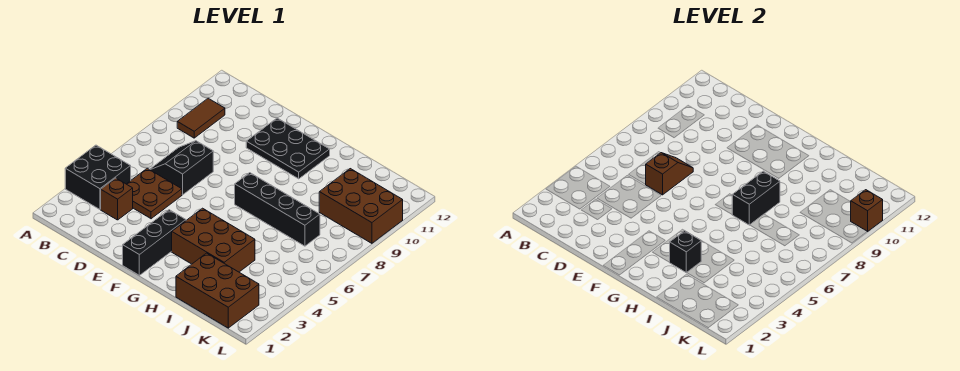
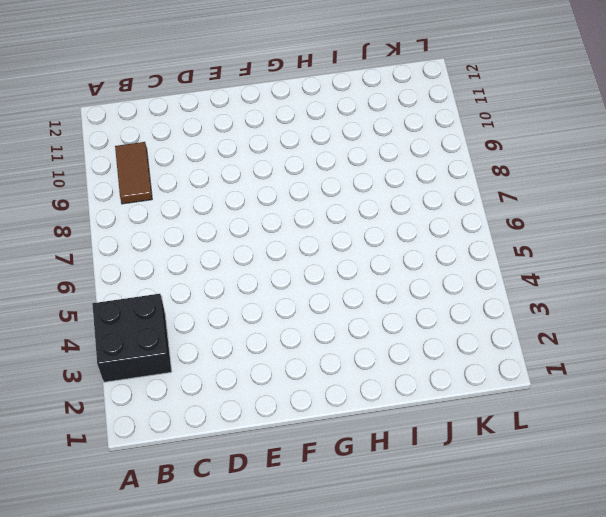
none -> brown brick C3 level 1
none -> brown plate C4:D5 level 1
none -> black slope C6:D7 level 1 top D

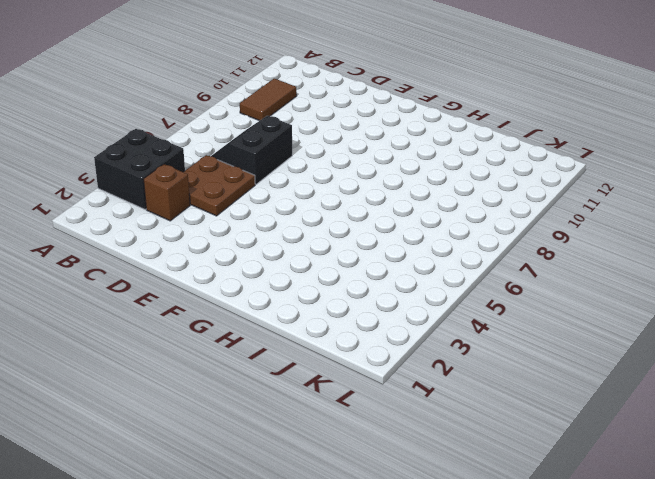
none -> black plate E10:G11 level 1
none -> black brick F1:F3 level 1
none -> brown brick G3:I4 level 1

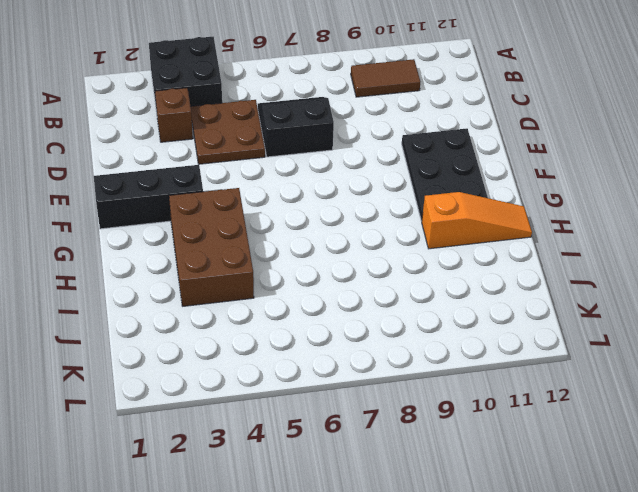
orange slope H10:H12 level 1 top 10 -> none
none -> black brick G7:J7 level 1
none -> brown brick I1:K2 level 1
none -> brown brick J9:L10 level 1

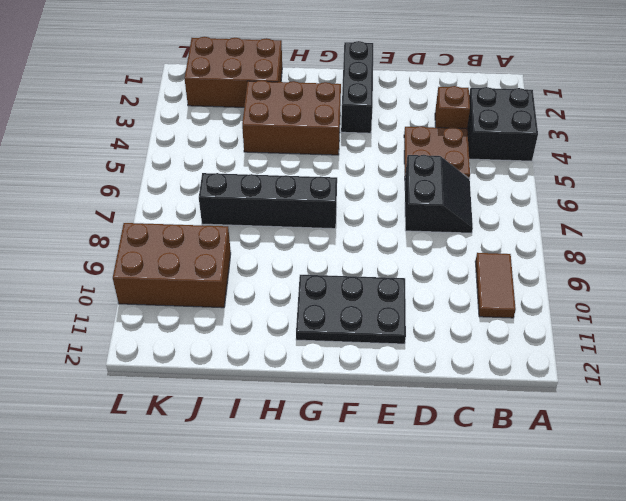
none -> brown slope D6:D7 level 2 top 6
none -> black brick H3 level 2
none -> black brick H7:H8 level 2

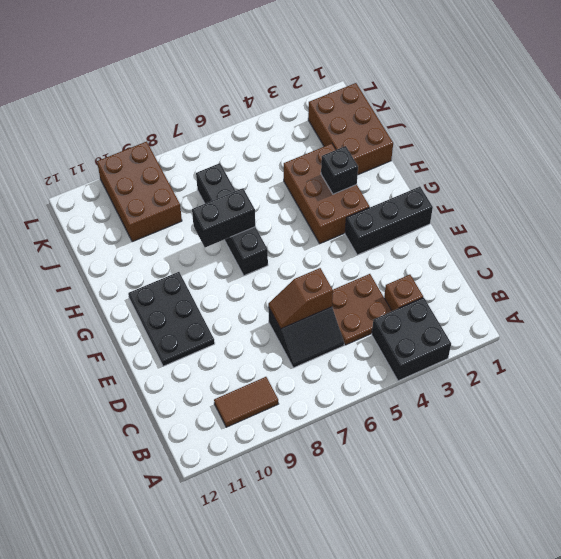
none -> brown brick L10 level 2

